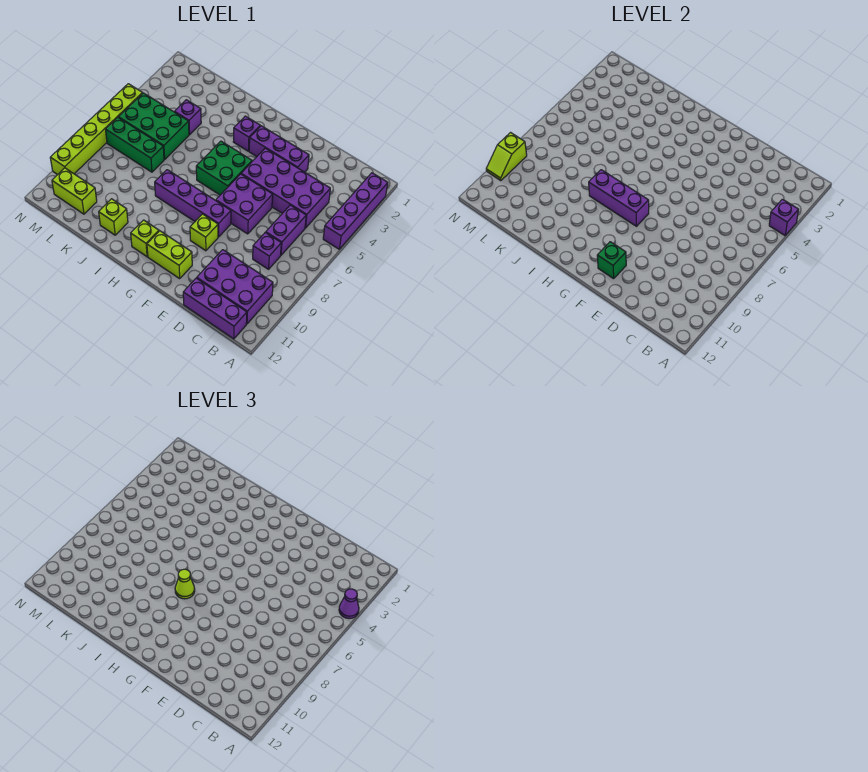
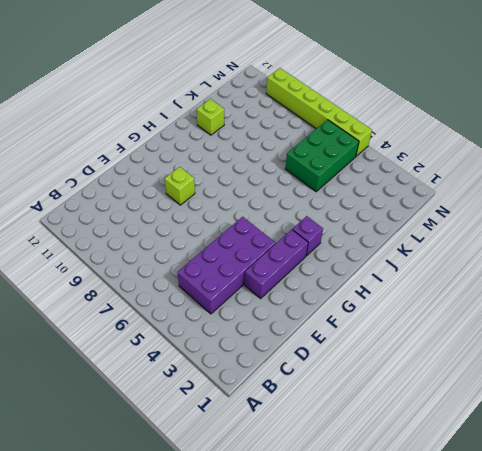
none -> purple brick A2:A5 level 1
none -> purple brick B10:D11 level 1
none -> purple brick B12:D12 level 1

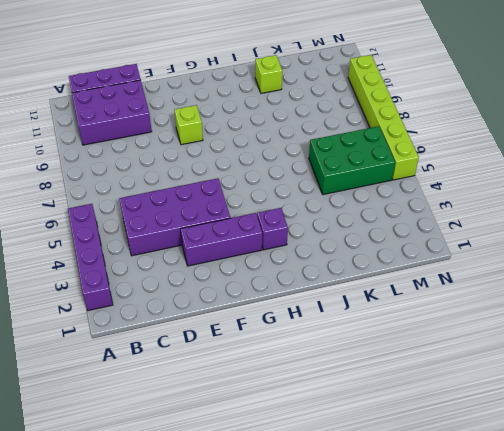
none -> purple brick C6:C7 level 1
none -> purple brick C8 level 1
none -> purple brick E6:F7 level 1

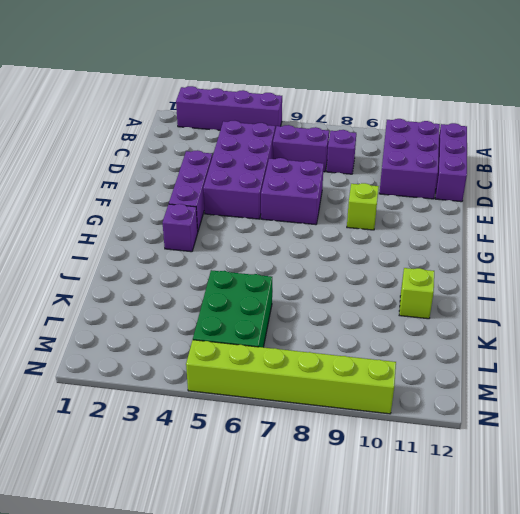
none -> purple brick F8:I8 level 1
none -> lime brick F11:G11 level 1
none -> green brick G5:H6 level 1

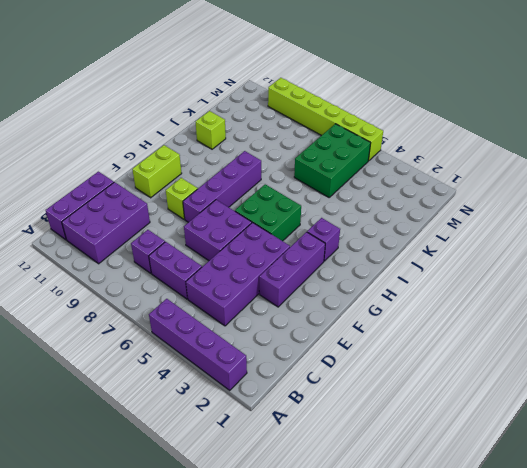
none -> lime brick H11 level 1
none -> purple brick K4 level 1
none -> green brick K7:M7 level 1

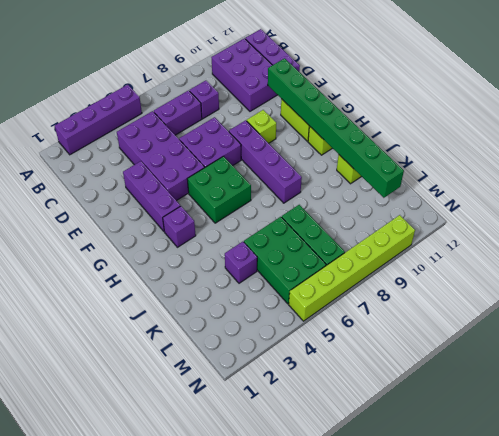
green brick E11:L11 level 2 -> green brick F11 level 2
none -> lime brick L11:M11 level 1
none -> purple brick A4 level 2
none -> purple brick G8:I8 level 2

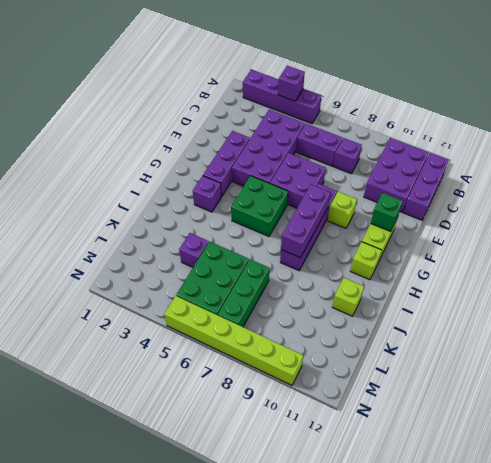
none -> lime brick L11:M11 level 1
none -> lime slope N9:N10 level 2 top 9
none -> purple cone A4 level 3

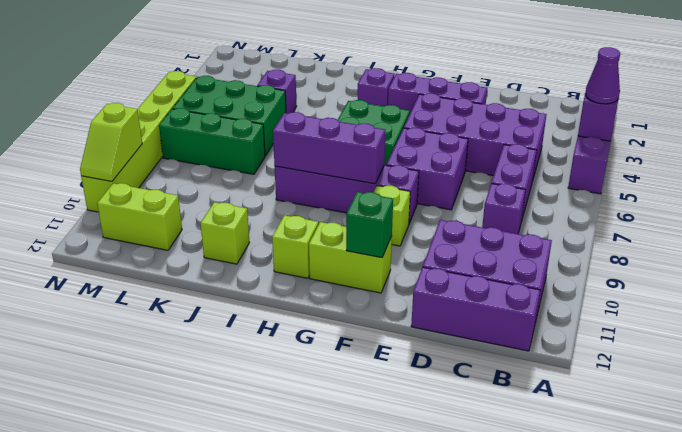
none -> lime cone H8 level 3

